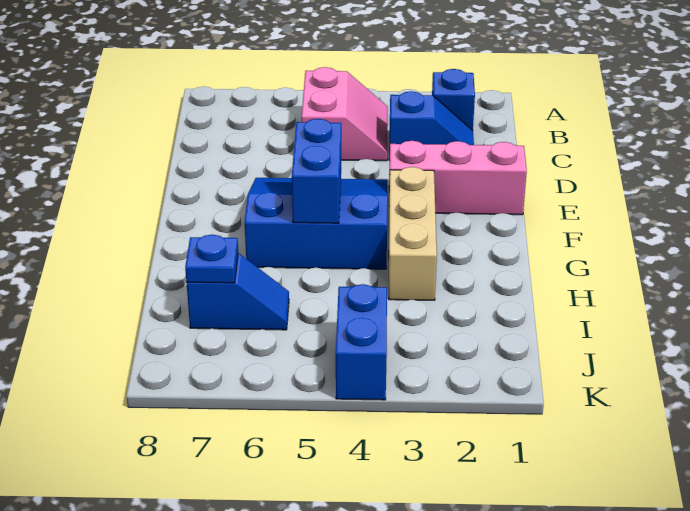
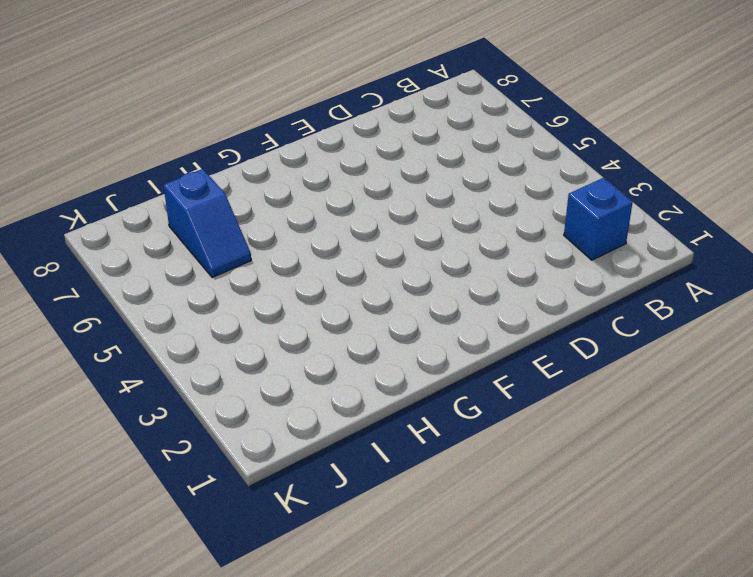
none -> pink slope B4:C5 level 1 top 5
none -> blue slope C2:C3 level 1 top 3

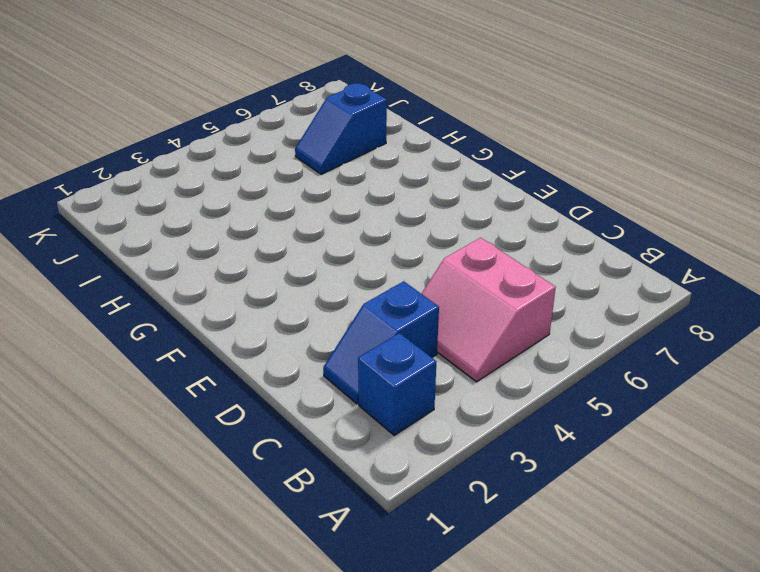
none -> pink brick E1:E3 level 1
none -> blue slope E4:G6 level 1 top G

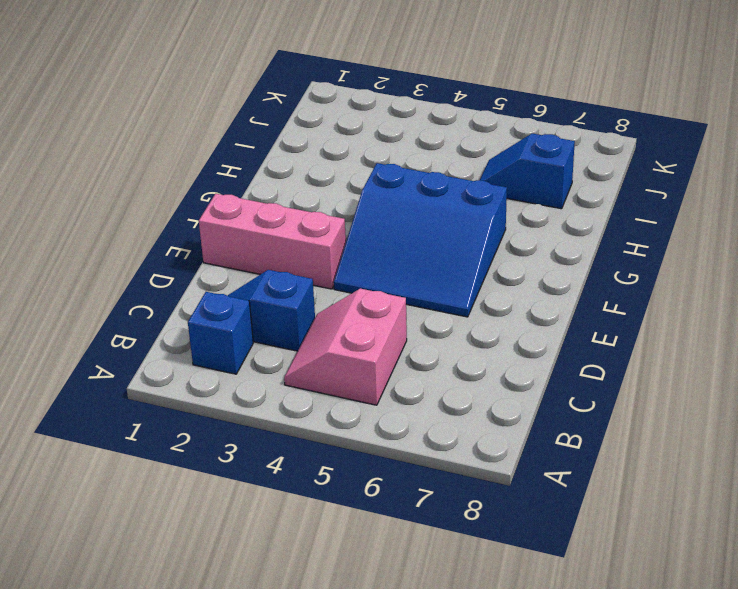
none -> tan brick F3:H3 level 1
none -> blue brick J4:K4 level 1

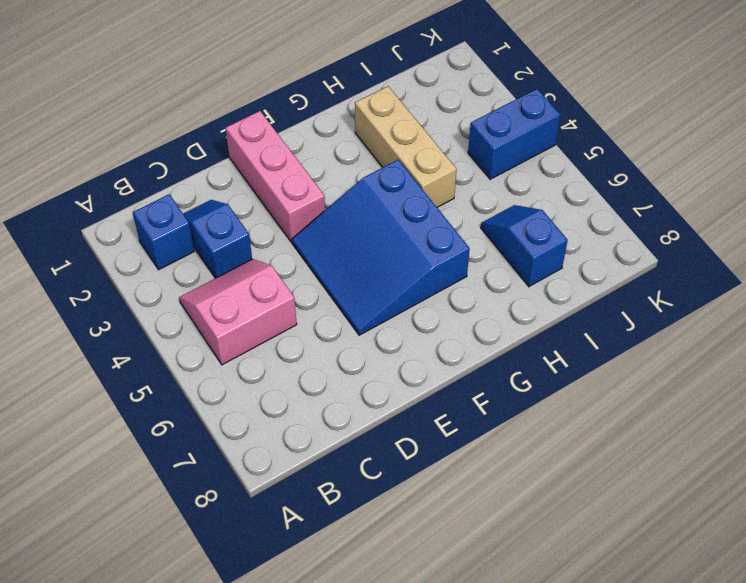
tan brick H2:H4 level 1 -> tan brick F3:H3 level 1
none -> blue brick F5:G5 level 2
none -> blue plate I7 level 2

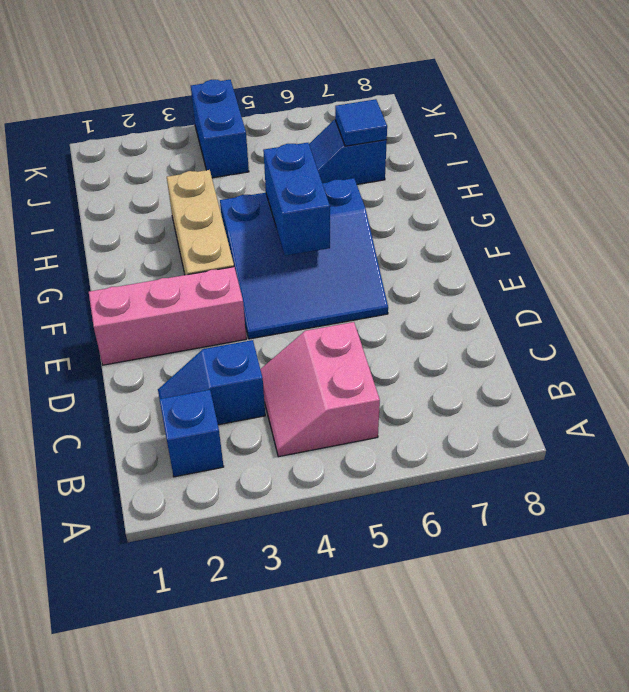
blue tile I7 level 2 -> blue plate I7 level 2

